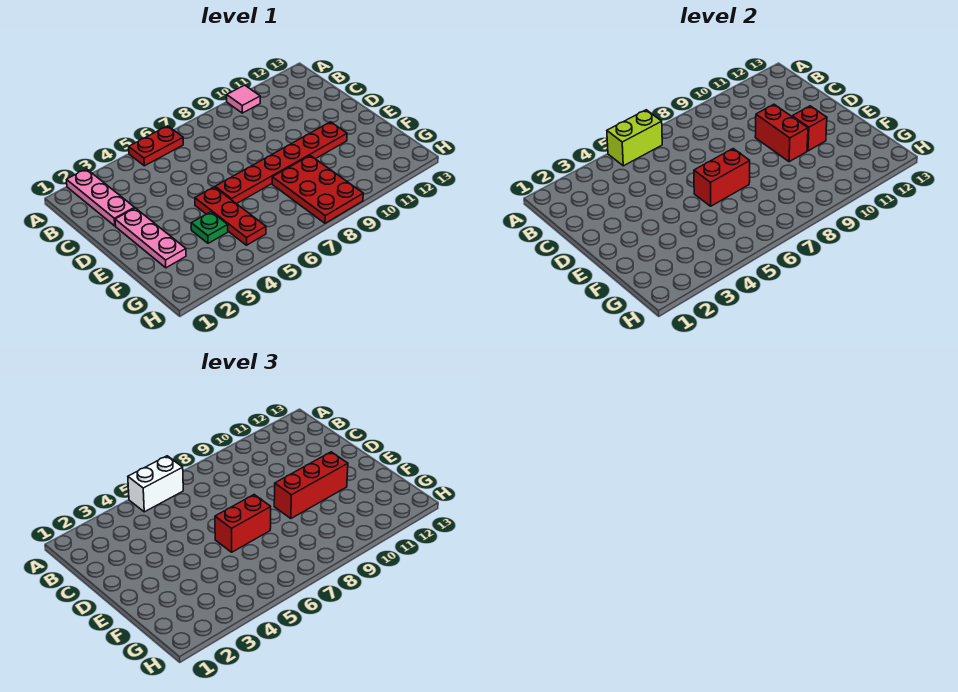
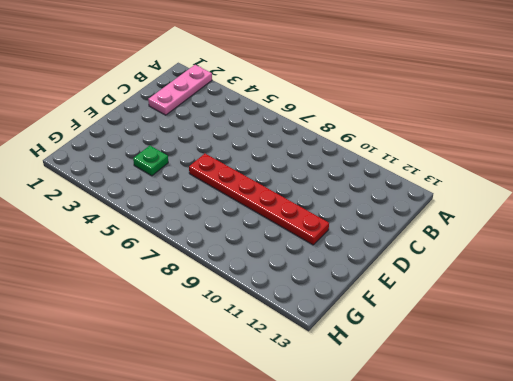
none -> red plate A5:A6 level 1
none -> pink tile A10 level 1
none -> pink plate D2:F2 level 1

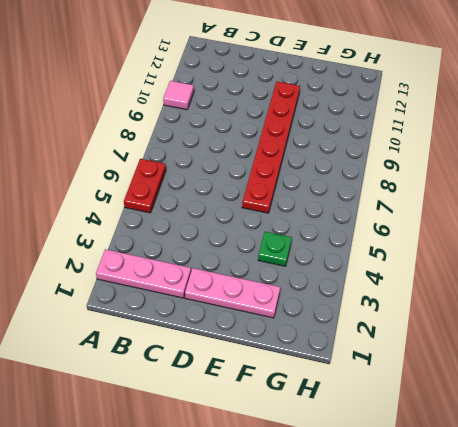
none -> red plate E5:G5 level 1
none -> red plate F8:H9 level 1
none -> lime brick A5:A6 level 2

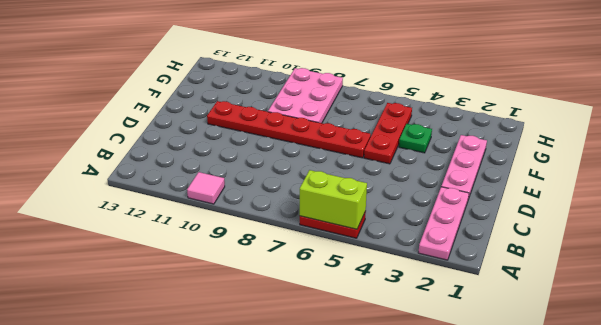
pink plate F8:H9 level 1 -> red plate F8:H9 level 1
none -> red brick D10:E10 level 2
none -> red brick E6:E7 level 2
none -> red brick E11 level 2

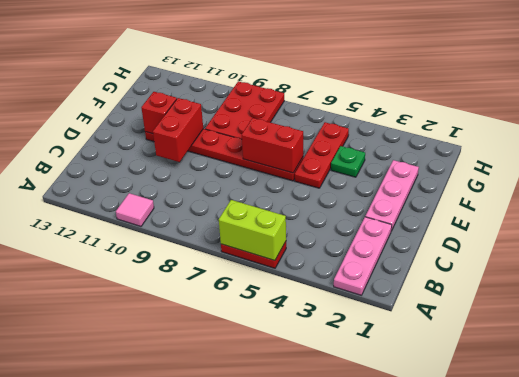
none -> white brick A5:A6 level 3
none -> red brick E6:E7 level 3
none -> red brick E9:E11 level 3

